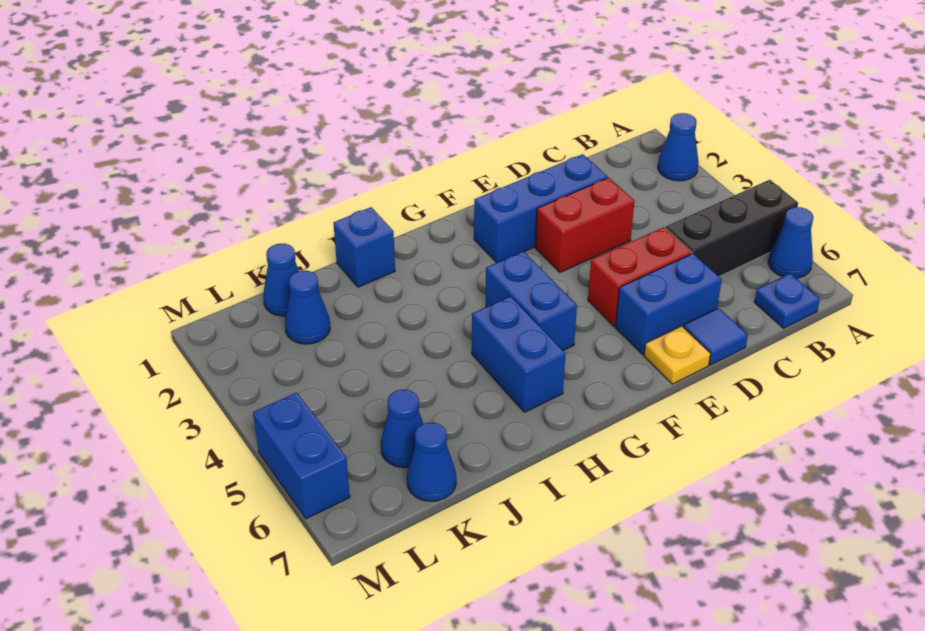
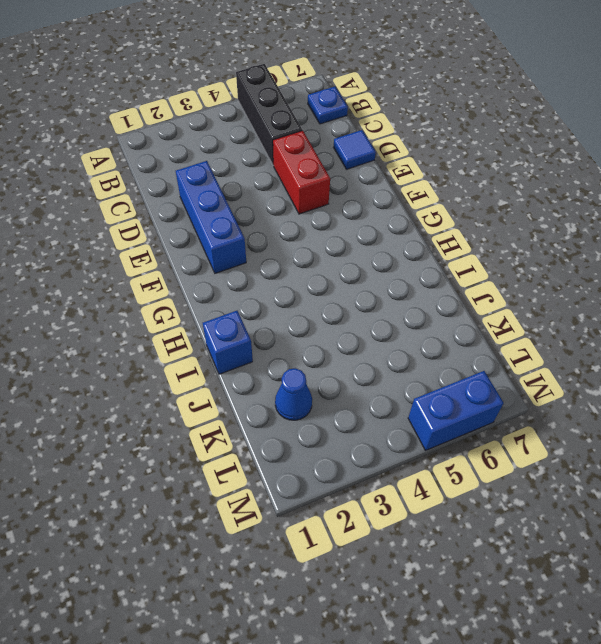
none -> blue cone A2 level 1
none -> blue cone A6 level 1
none -> red brick D3:E3 level 1

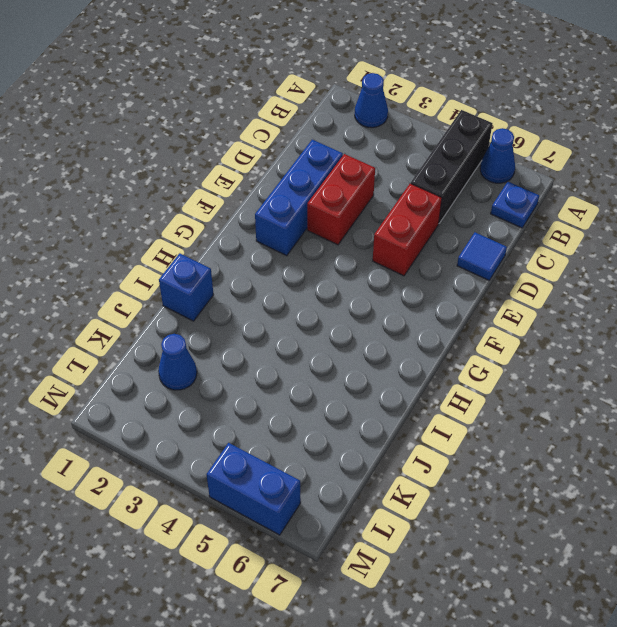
none -> blue brick D6:E6 level 1
none -> yellow plate E7 level 1
none -> blue brick G4:G5 level 1

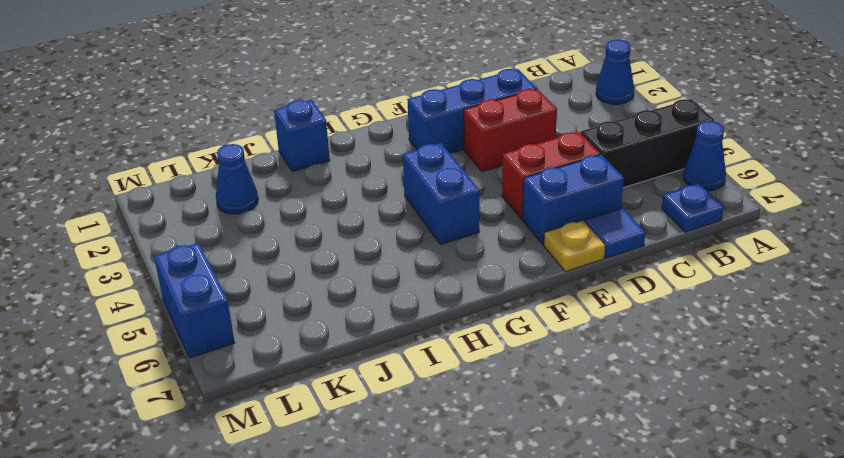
none -> blue brick H5:H6 level 1
none -> blue cone K1 level 1
none -> blue cone K6 level 1

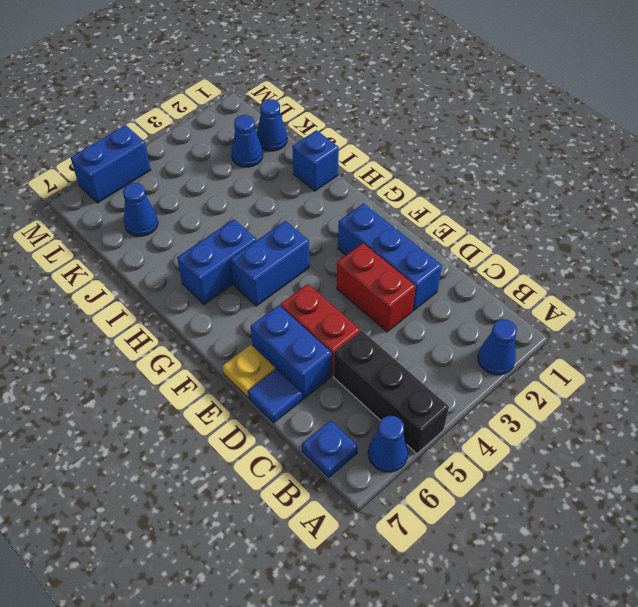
none -> blue cone K7 level 1

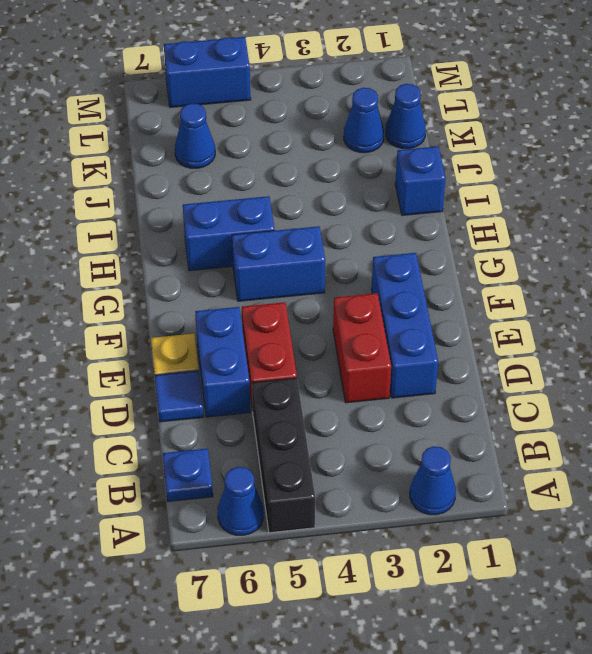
none -> blue cone K7 level 1

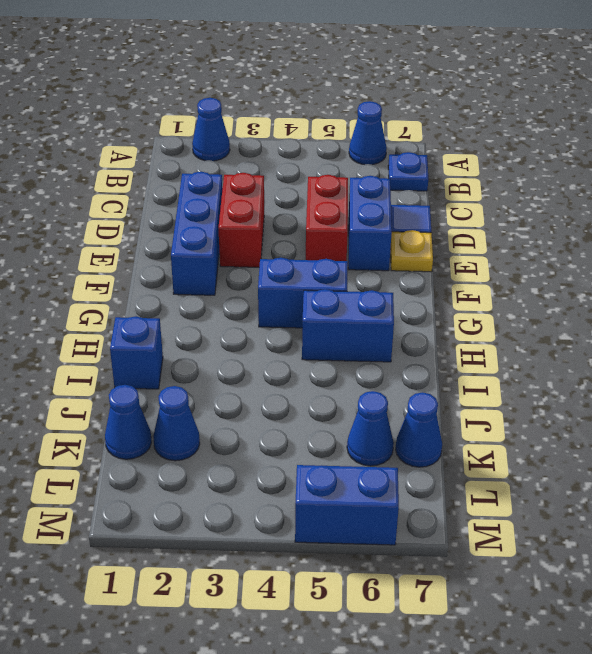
none -> black brick A5:C5 level 1

